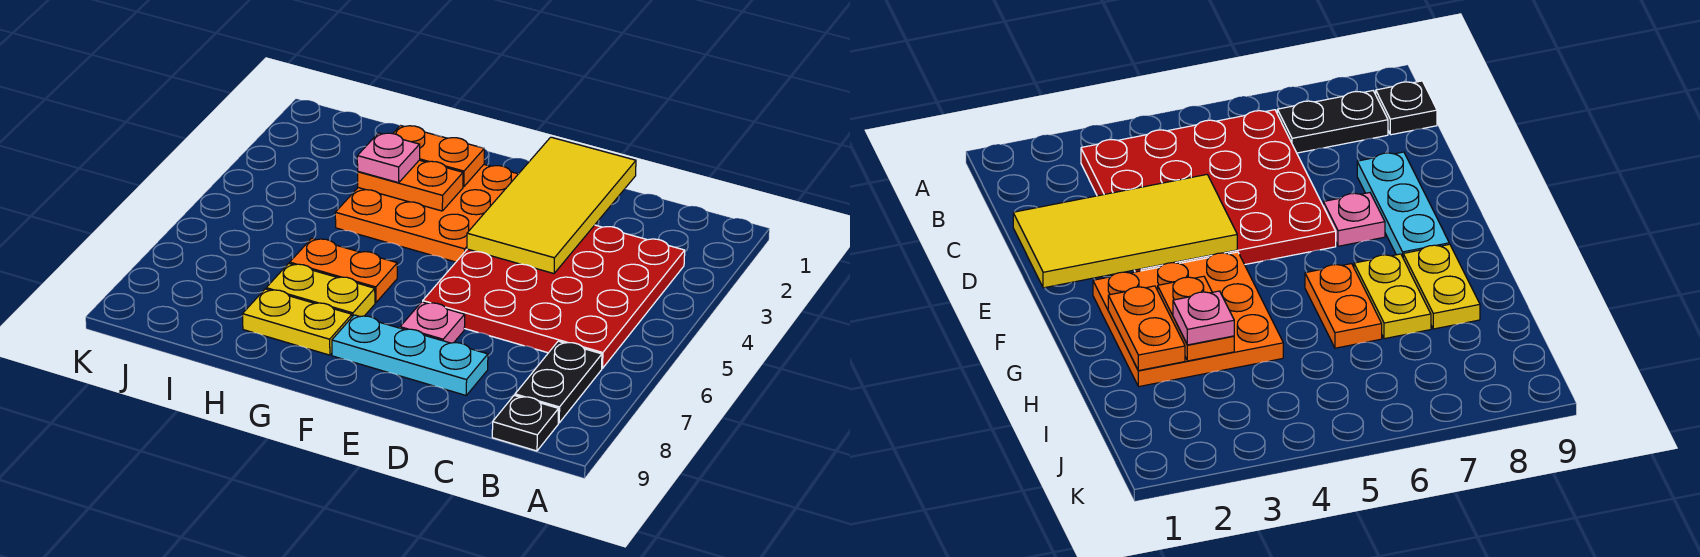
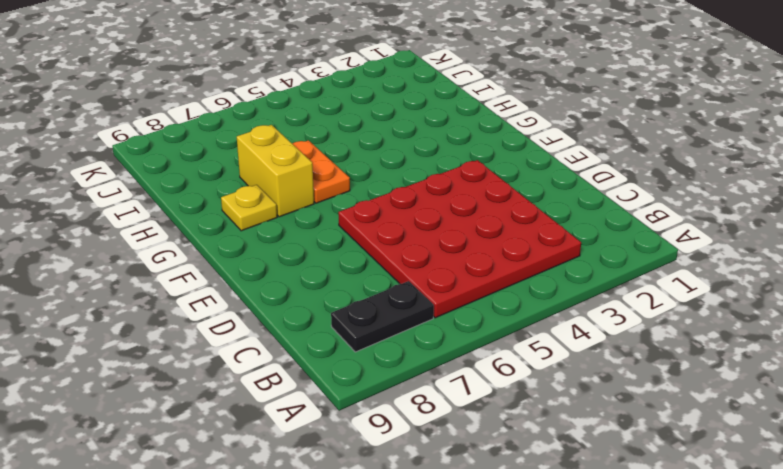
yellow brick G7:H7 level 1 -> yellow plate G7:H7 level 1
yellow plate G8 level 1 -> yellow plate G8:H8 level 1
none -> black plate B9 level 1
none -> cyan plate D8:F8 level 1
none -> pink plate E7 level 1

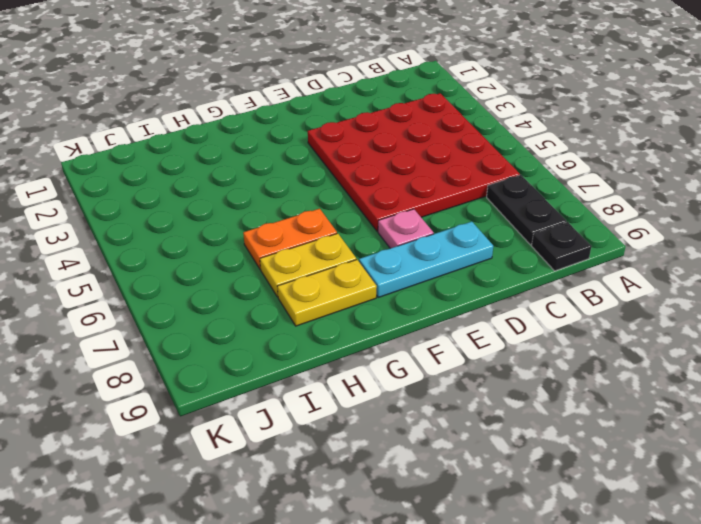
none -> orange plate F2:H4 level 1
none -> yellow tile D1:E4 level 2
none -> orange plate G2:H2 level 2

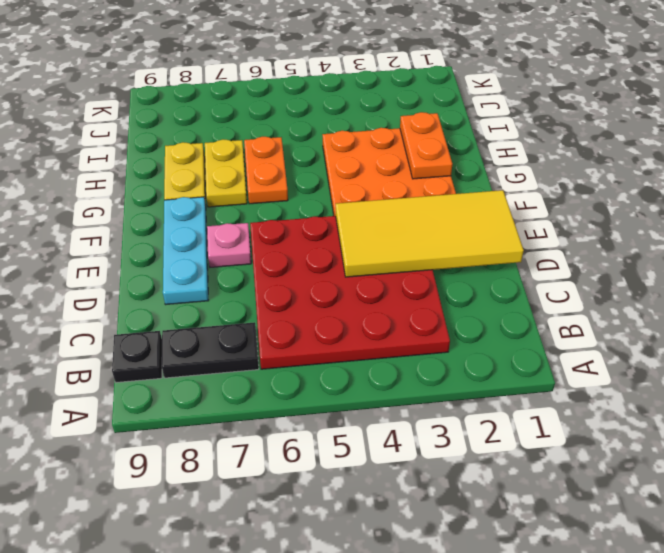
none -> orange plate G3:H3 level 2
none -> pink plate H3 level 3

